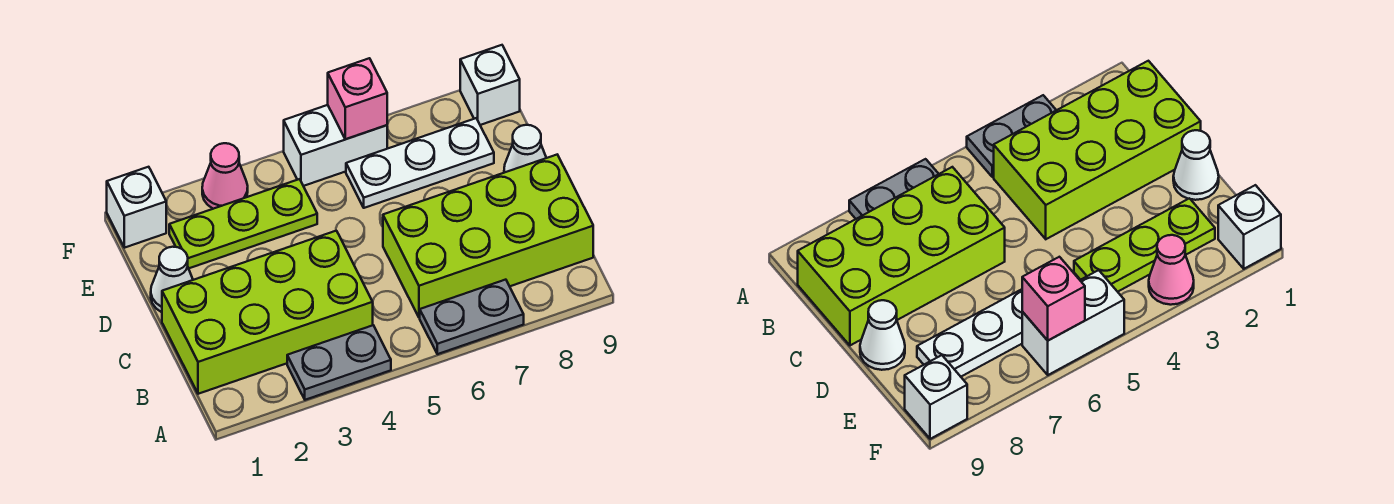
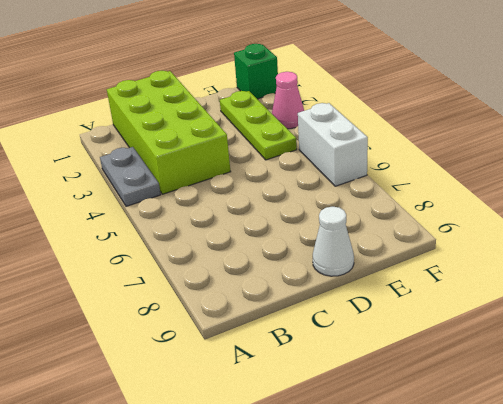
green brick F1 level 1 -> white brick F1 level 1
none -> grey plate A6:A7 level 1
none -> lime brick B6:C9 level 1
none -> white cone D1 level 1

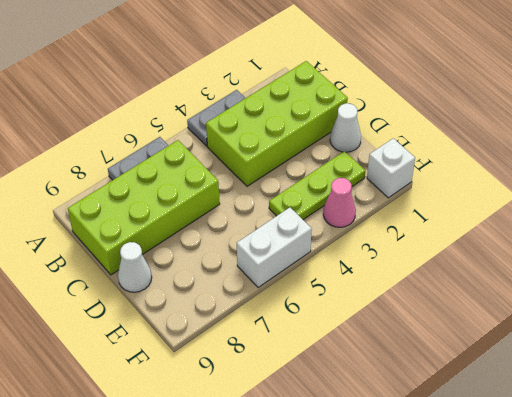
none -> white plate E6:E8 level 1
none -> white brick F9 level 1
none -> pink brick F6 level 2

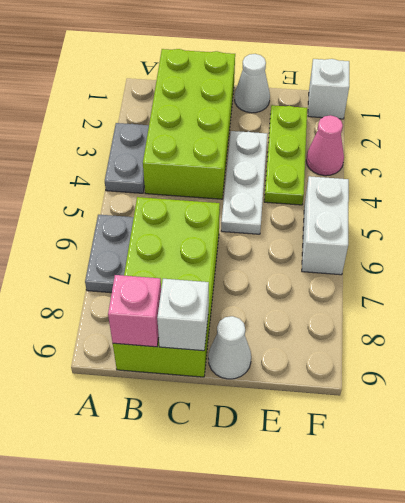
pink brick B9 level 2 -> pink brick F6 level 2
white brick C9 level 2 -> white brick F9 level 1
white plate D3:D5 level 1 -> white plate E6:E8 level 1

